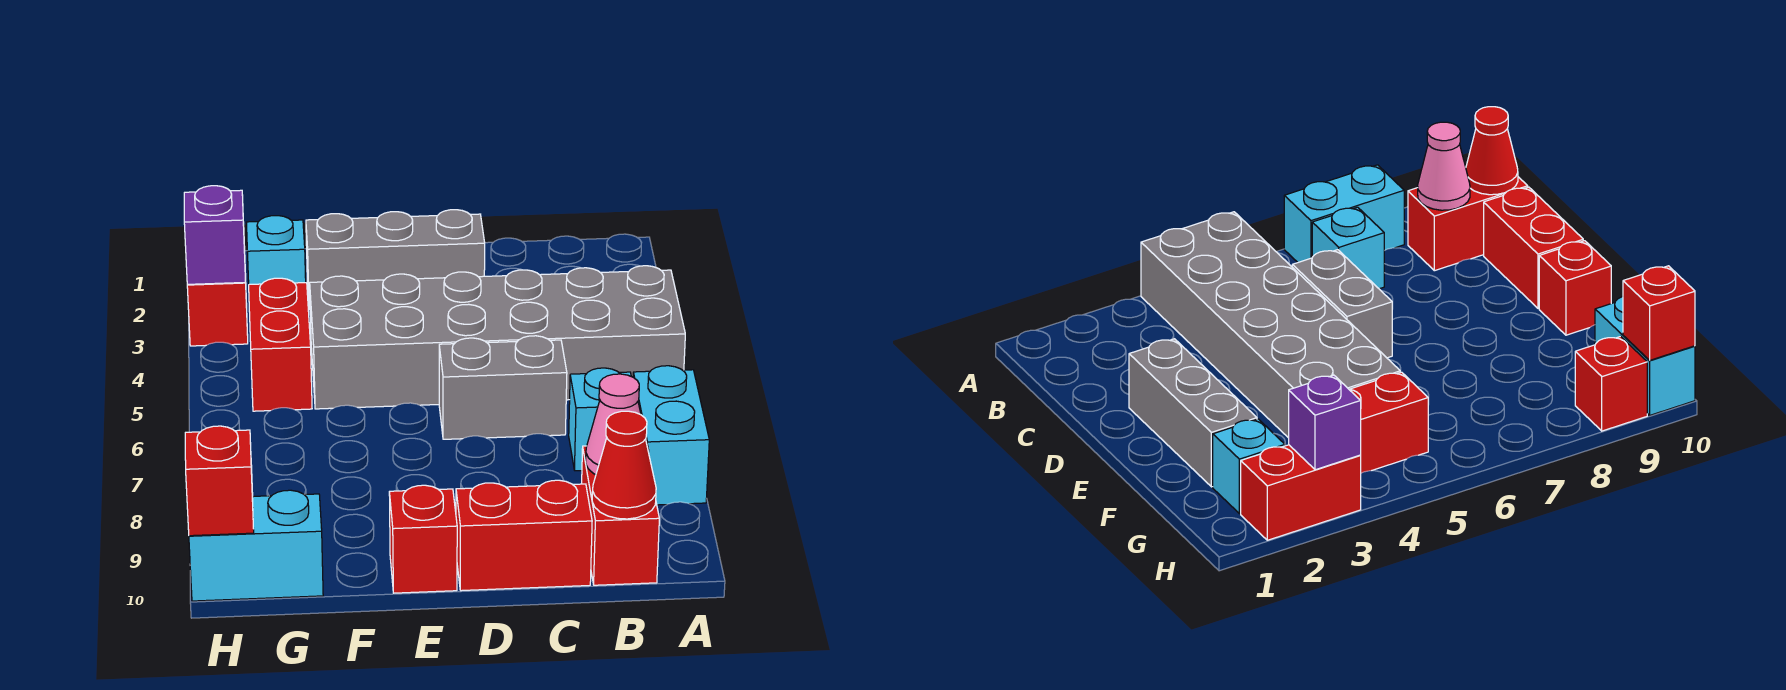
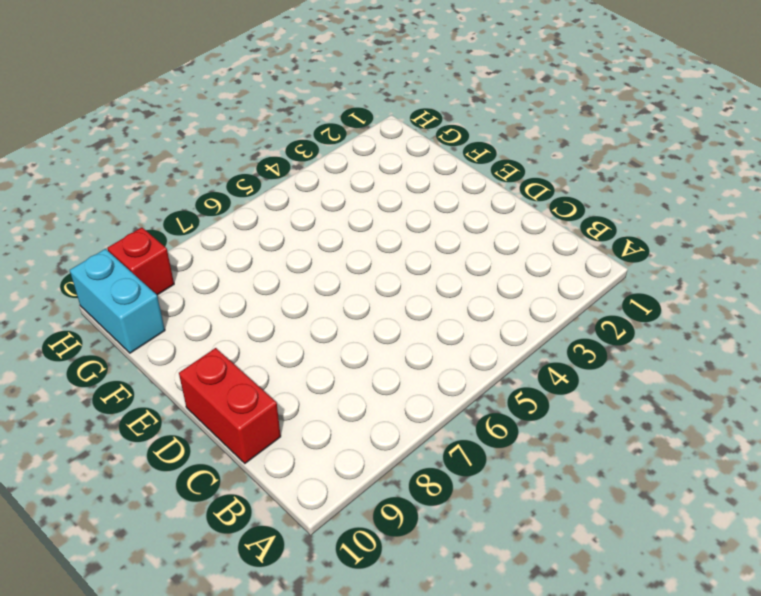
none -> grey brick A4:F5 level 1
none -> cyan brick A7:A8 level 1
none -> cyan brick B7 level 1

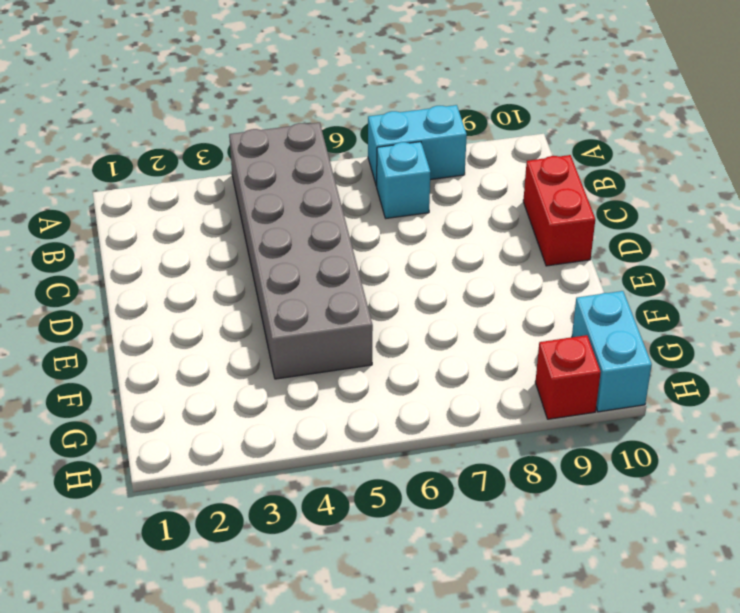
none -> red brick B9:B10 level 1
none -> grey brick C6:D6 level 1
none -> grey brick D2:F2 level 1

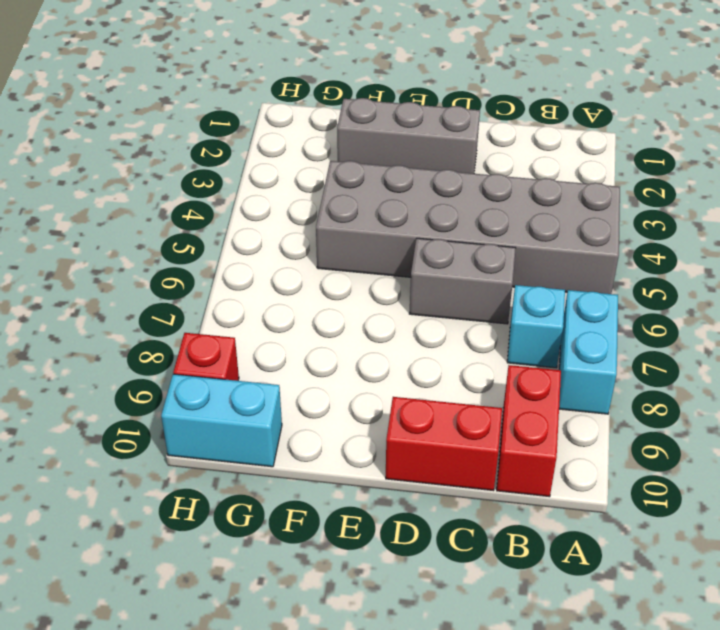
none -> red brick E10 level 1
none -> cyan brick G2 level 1
none -> red brick G4:G5 level 1

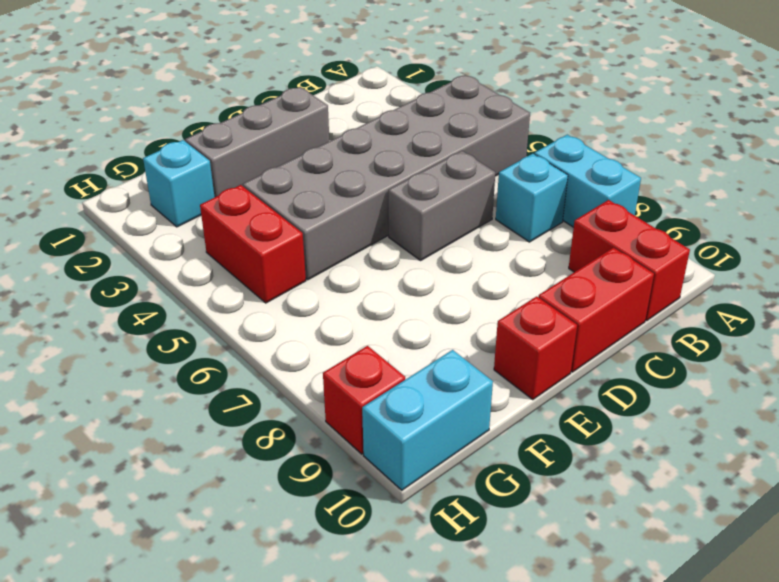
none -> red brick H2:H3 level 1
none -> pink cone B9 level 2
none -> red cone B10 level 2

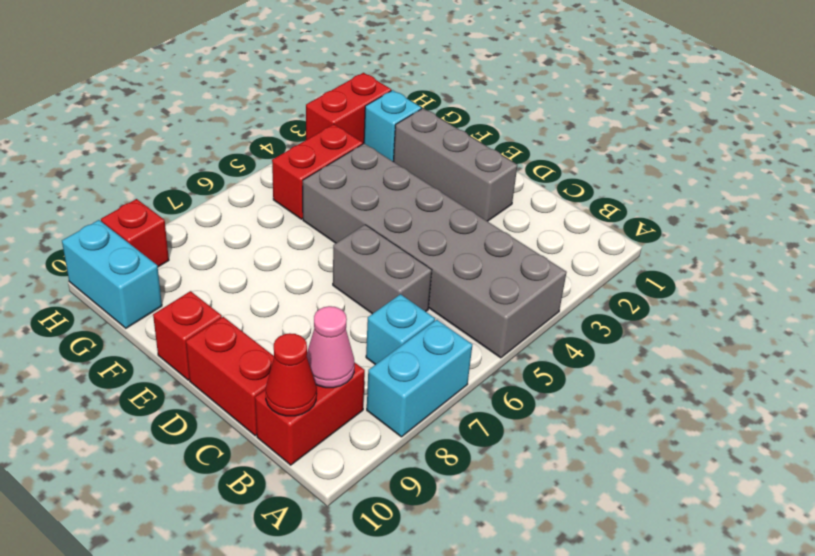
none -> purple brick H3 level 2
none -> red brick H10 level 2

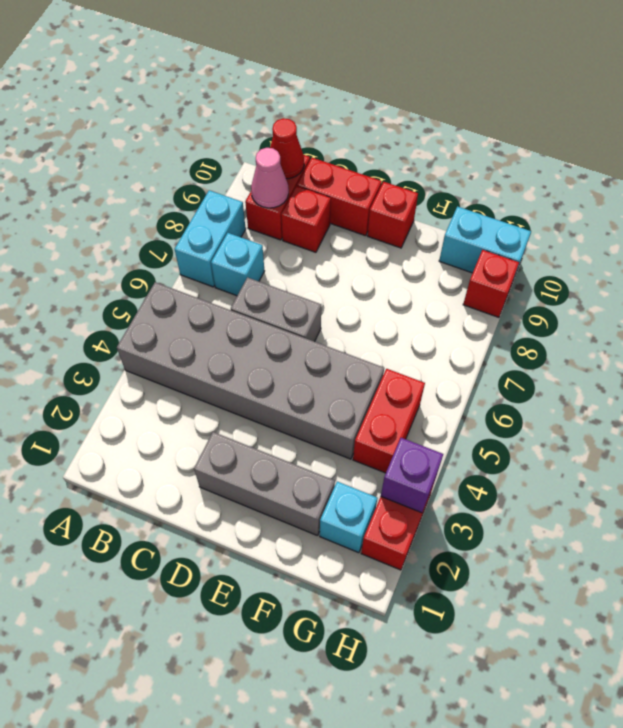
red brick C9 level 1 -> red brick H10 level 2

